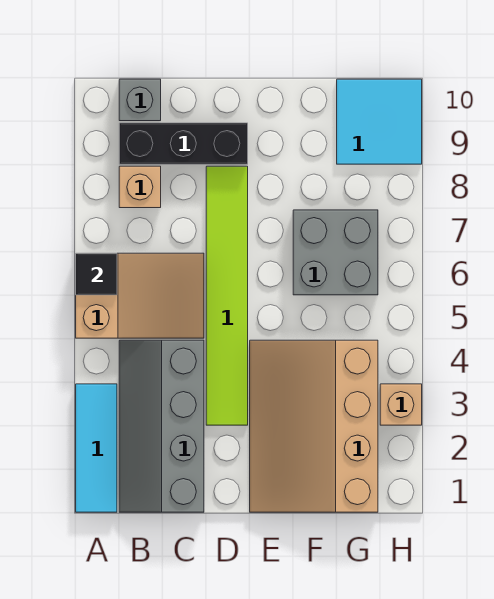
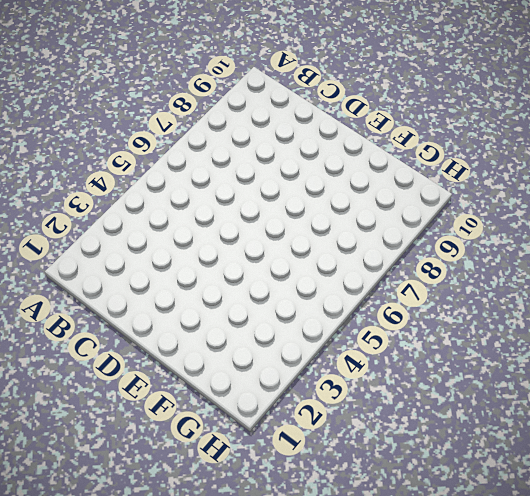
none -> cyan tile A1:A3 level 1
none -> tan slope A5:C6 level 1 top A
none -> grey slope B1:C4 level 1 top C

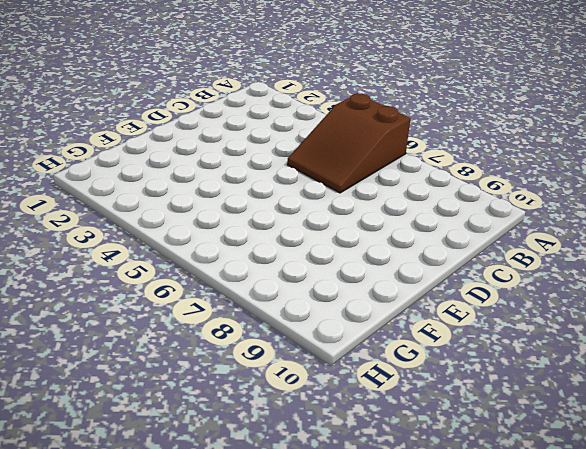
brown slope A5:C6 level 1 top A -> tan slope A5:C6 level 1 top A
none -> cyan tile A1:A3 level 1
none -> grey slope B1:C4 level 1 top C
none -> tan brick B8 level 1

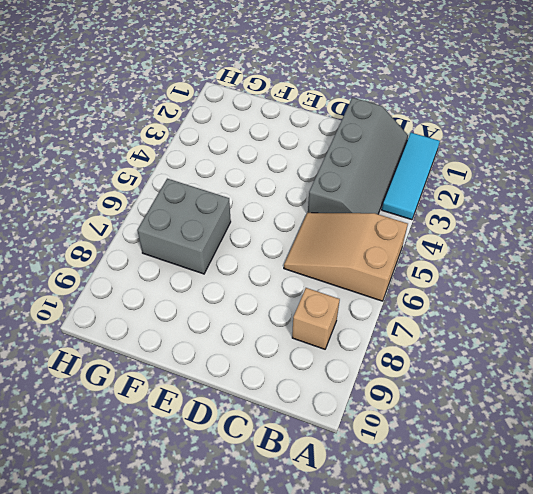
none -> black brick B9:D9 level 1
none -> grey brick B10 level 1
none -> lime tile D3:D8 level 1

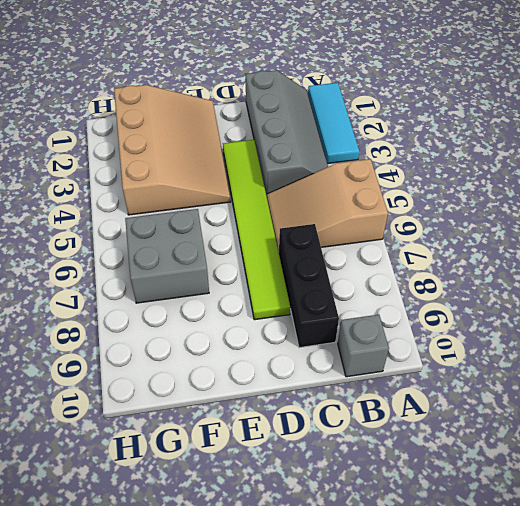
black brick C7:C9 level 1 -> black brick B9:D9 level 1
none -> tan brick B8 level 1
none -> cyan tile G9:H10 level 1
none -> tan brick H3 level 1

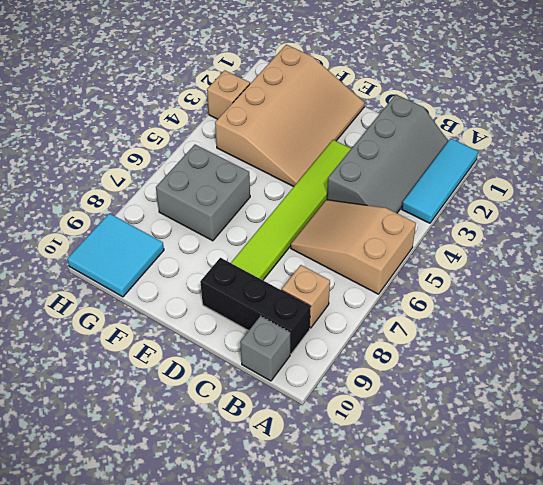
none -> black tile A6 level 2

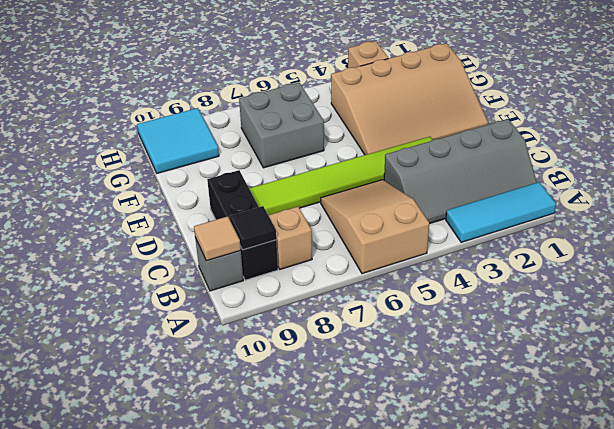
black tile B9 level 2 -> black tile A6 level 2
tan tile B10 level 2 -> none

